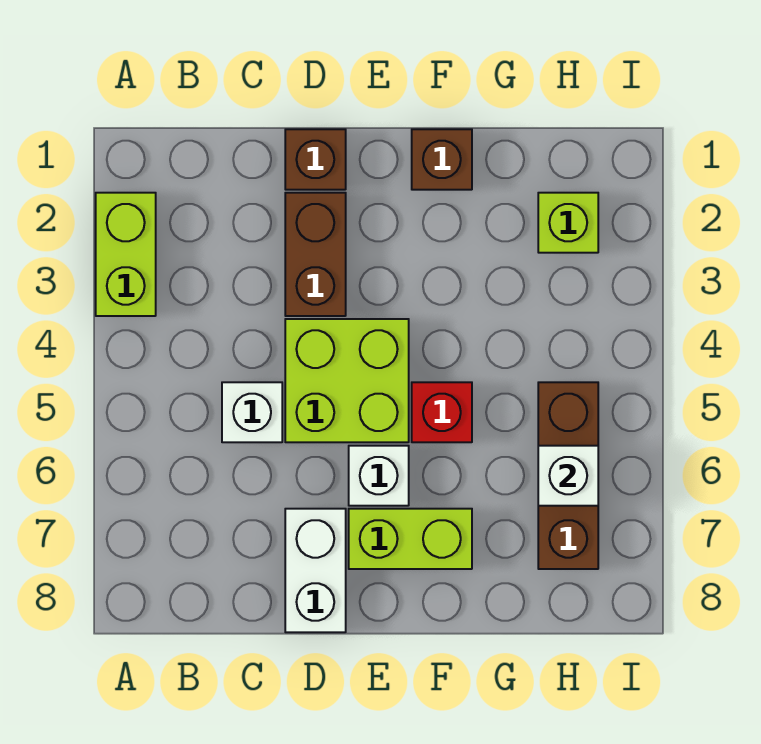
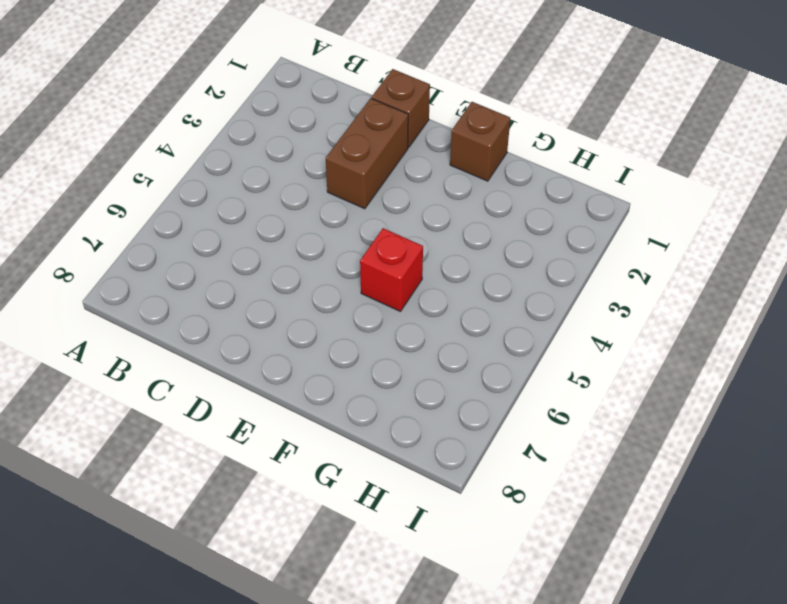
none -> lime brick A2:A3 level 1
none -> white brick C5 level 1
none -> lime brick D4:E5 level 1

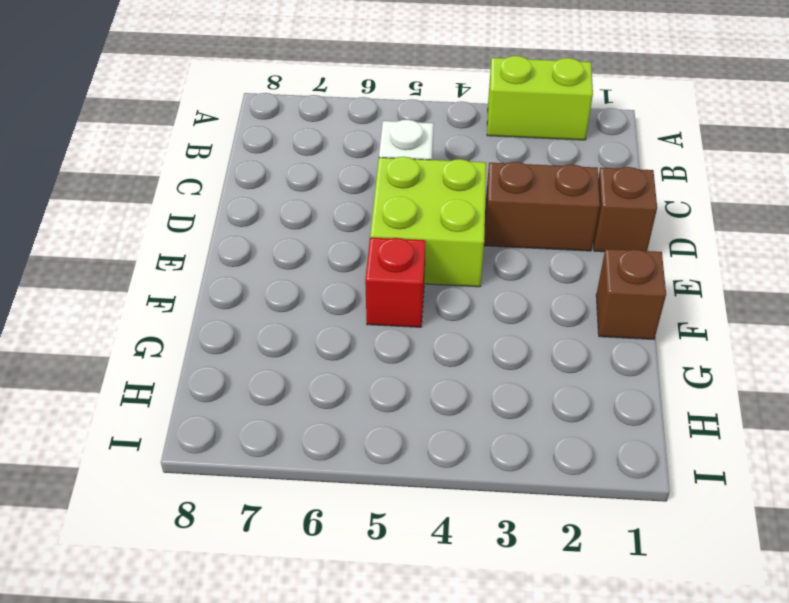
none -> white brick D7:D8 level 1
none -> white brick E6 level 1
none -> lime brick E7:F7 level 1

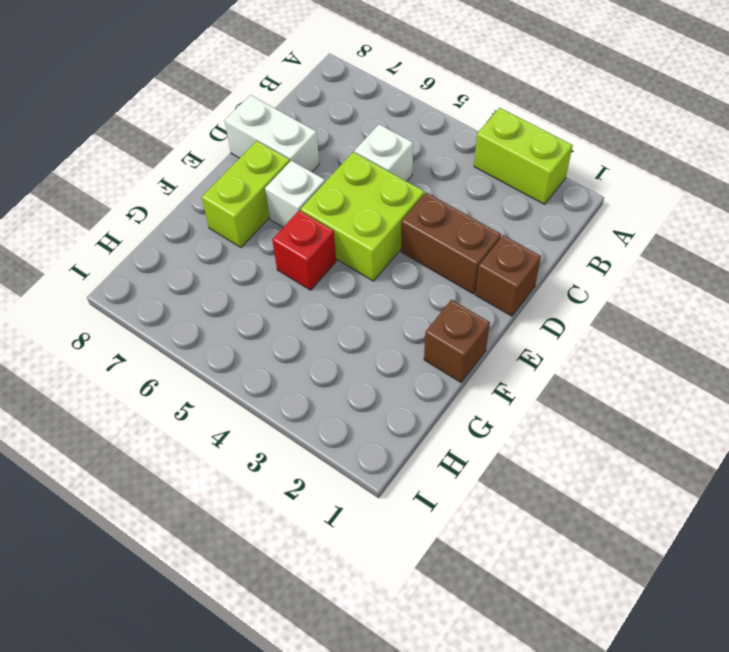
none -> lime brick H2 level 1
none -> brown brick H5:H7 level 1
none -> white brick H6 level 2

